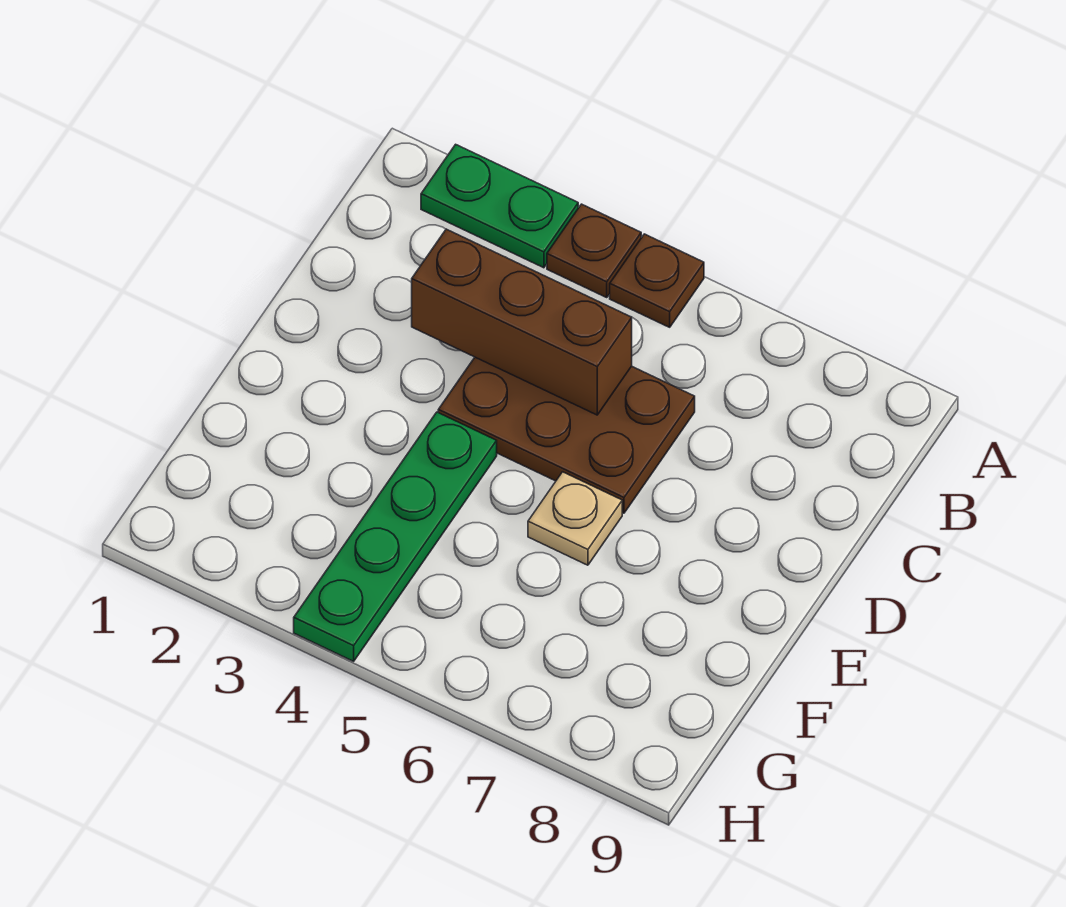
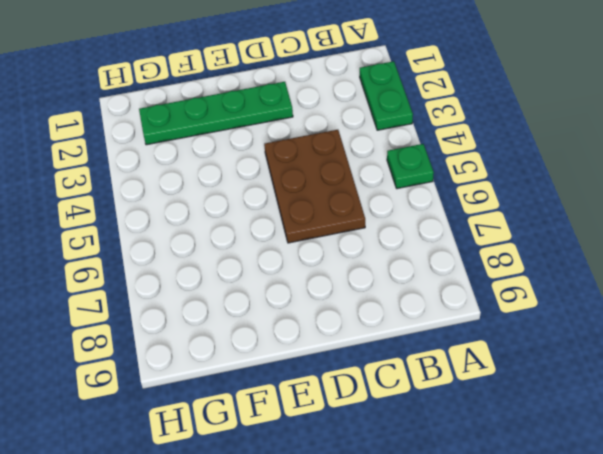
green plate A5 level 1 -> brown plate A5 level 1
green plate D2:G2 level 1 -> green plate E4:H4 level 1
none -> brown plate A4 level 1
none -> tan plate E6 level 1

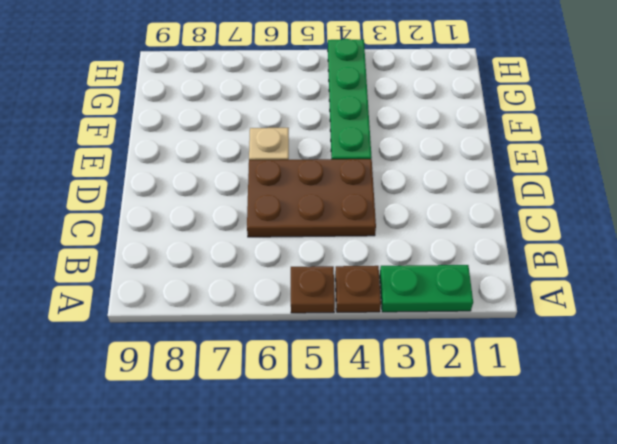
none -> brown brick C3:C5 level 2

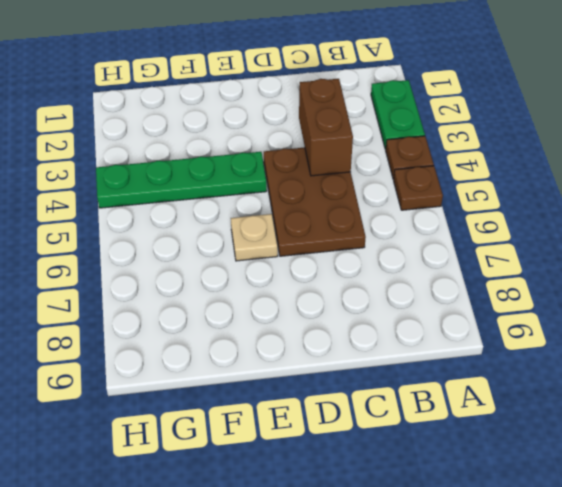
brown brick C3:C4 level 2 -> brown brick C3:C5 level 2

